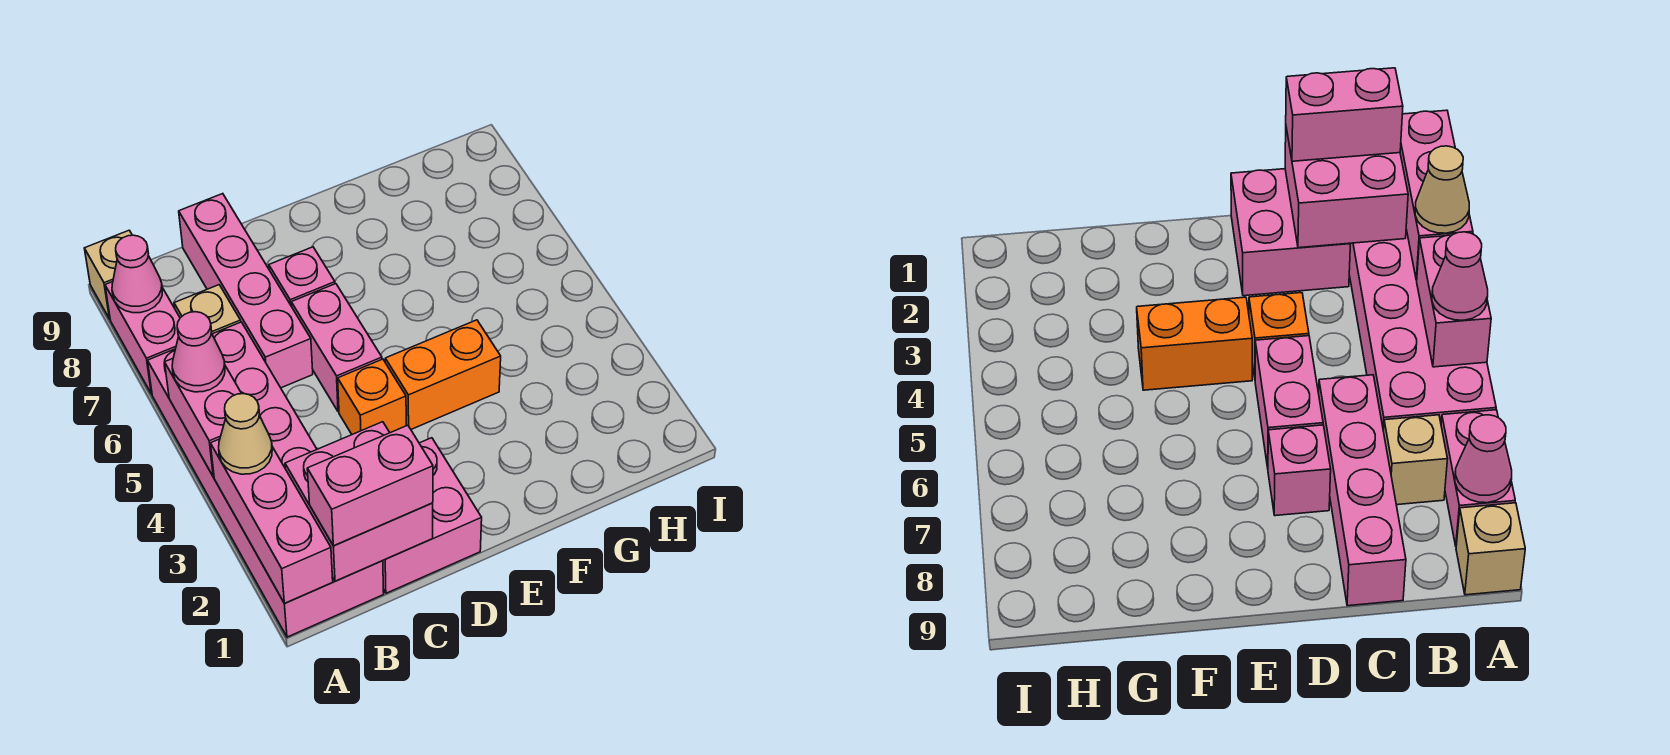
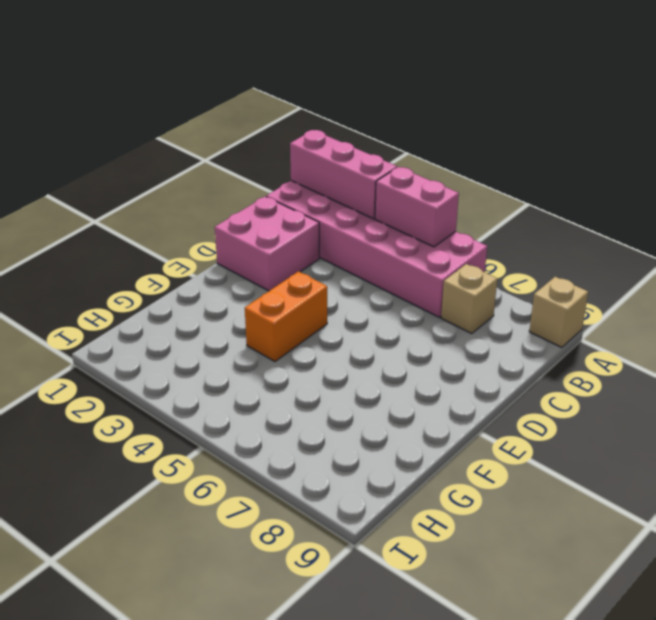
none -> pink brick A7:A8 level 1
none -> pink brick C6:C9 level 1
none -> orange brick D4 level 1

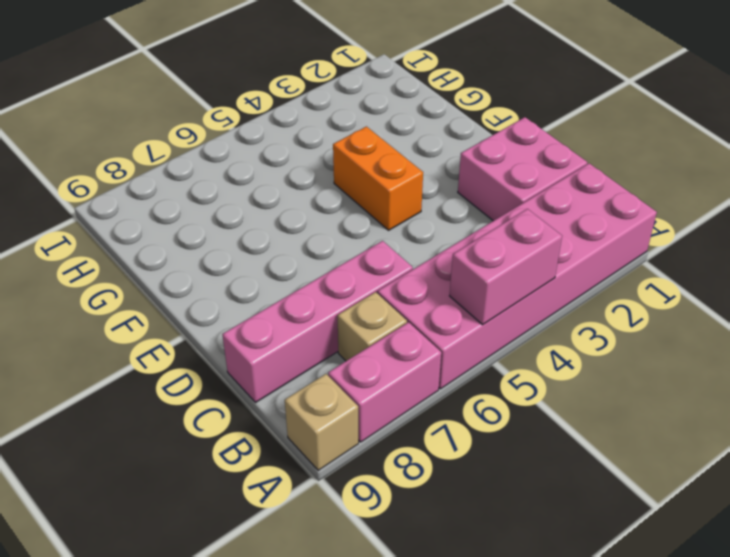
none -> orange brick D4 level 1
none -> pink brick D5:D6 level 1
none -> pink brick D7 level 1

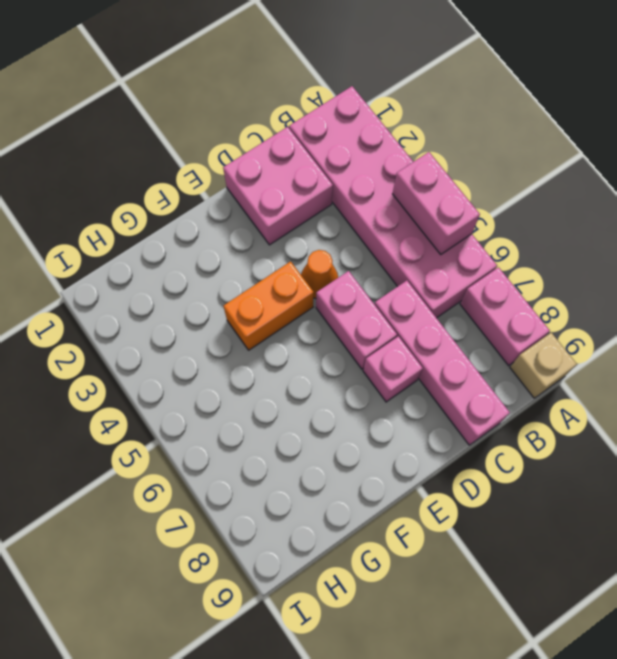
orange cone D4 level 1 -> orange brick D4 level 1
none -> tan brick B7 level 1
none -> pink brick A1:A3 level 2
none -> pink cone A8 level 2

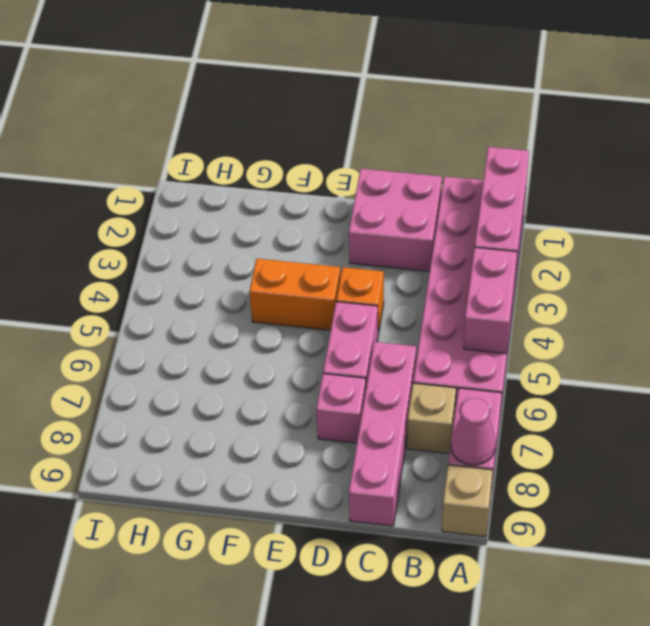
none -> pink brick B1:C2 level 2
none -> tan cone A3 level 3
none -> pink cone A5 level 3

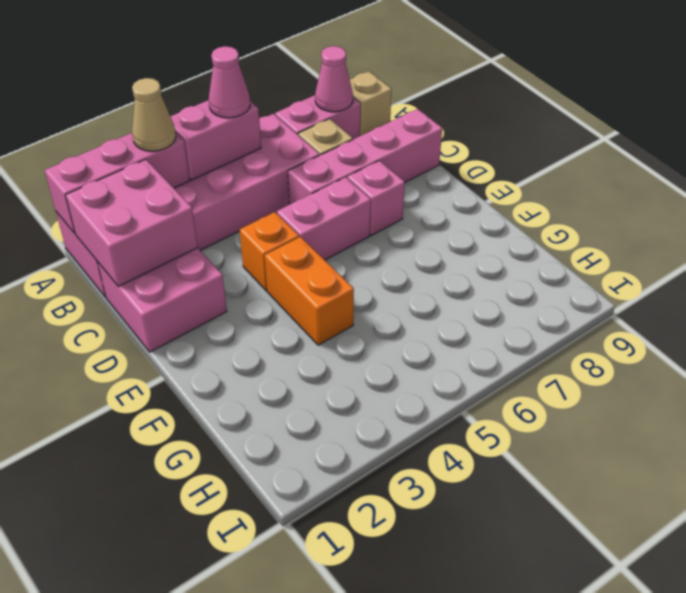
none -> pink brick B1:C1 level 3

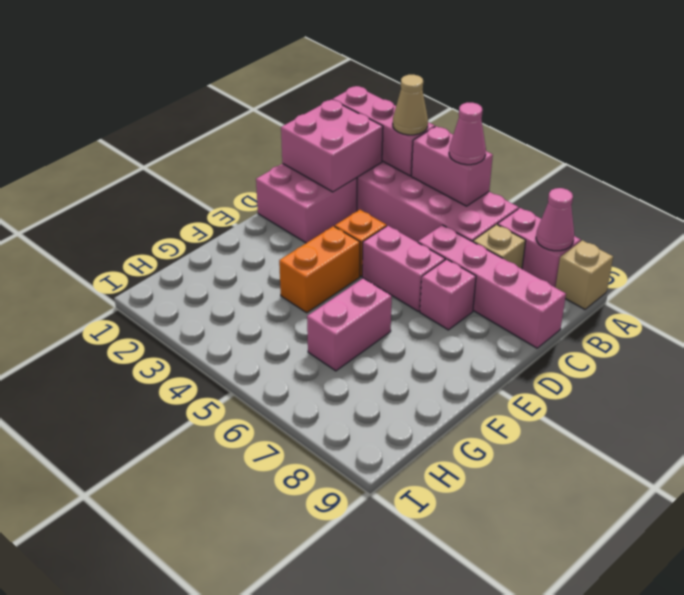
pink brick F6:G6 level 1 -> pink brick B1:C1 level 3

